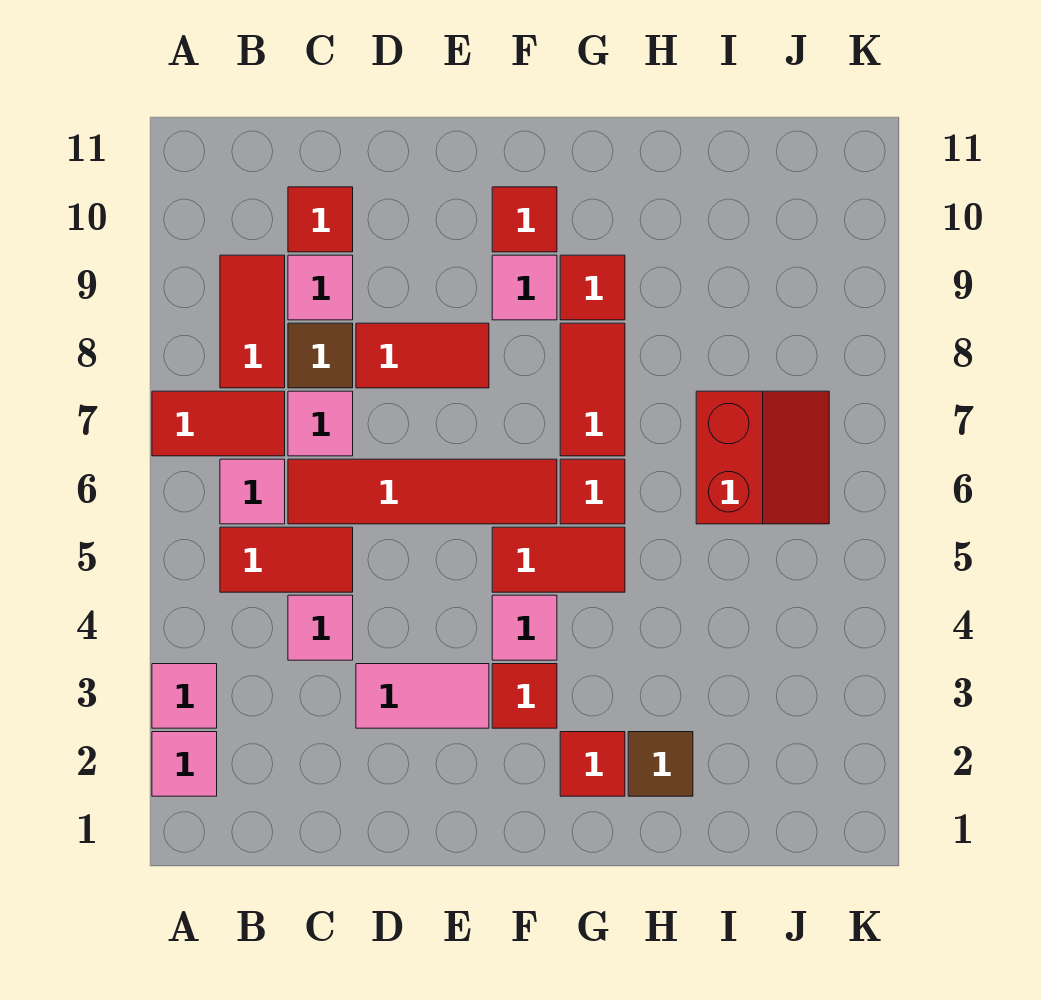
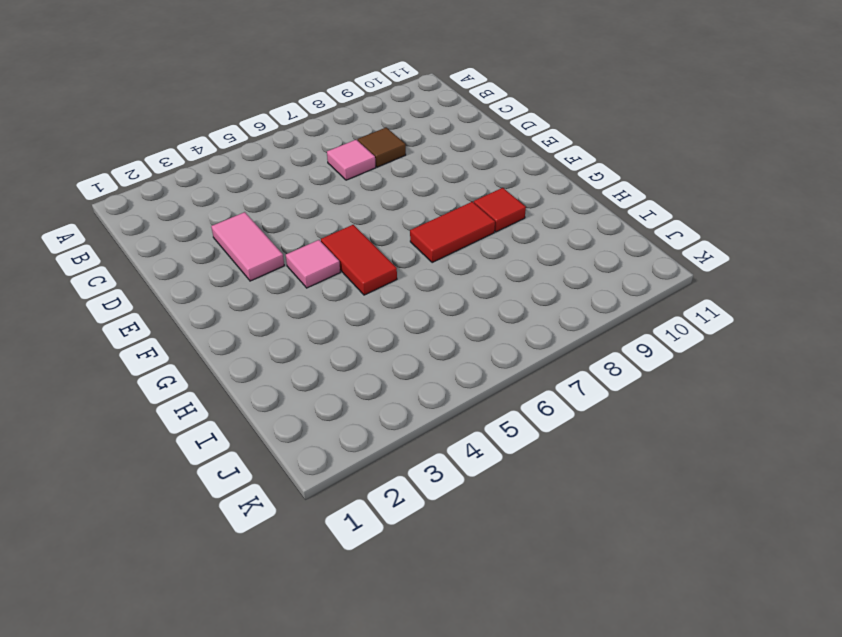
none -> pink tile A2 level 1
none -> pink tile A3 level 1
none -> red tile A7:B7 level 1

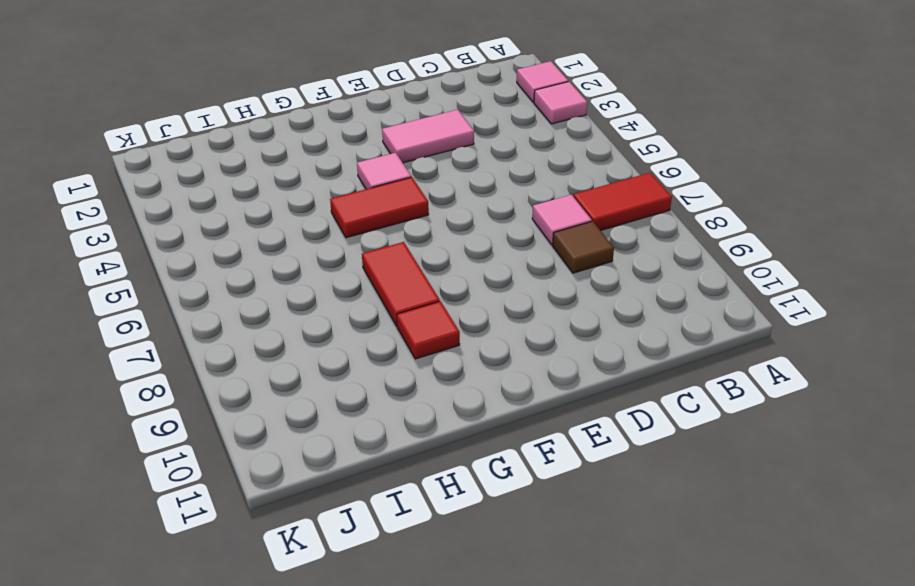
none -> red tile B5:C5 level 1
none -> pink tile B6 level 1
none -> red tile B8:B9 level 1

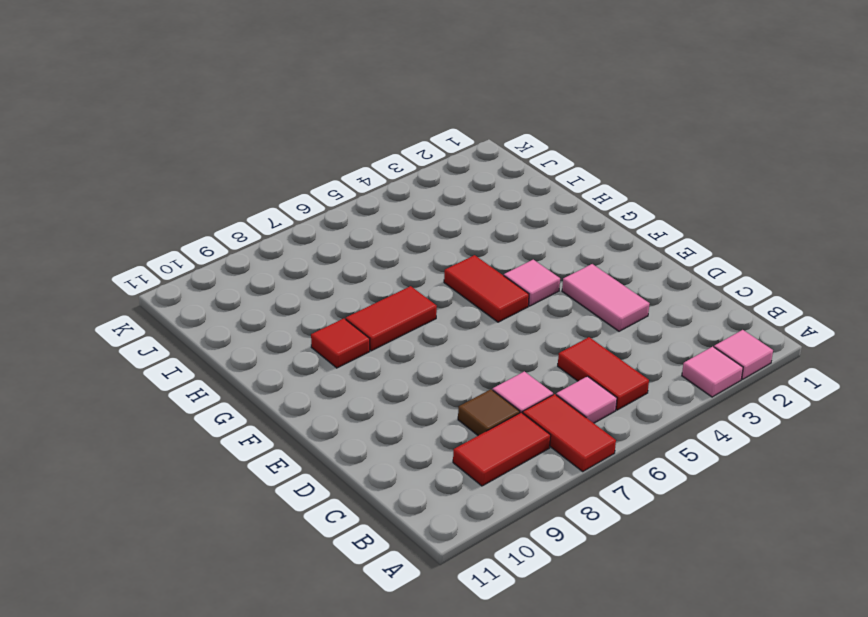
none -> pink tile C4 level 1
none -> red tile C6:F6 level 1
none -> pink tile C9 level 1

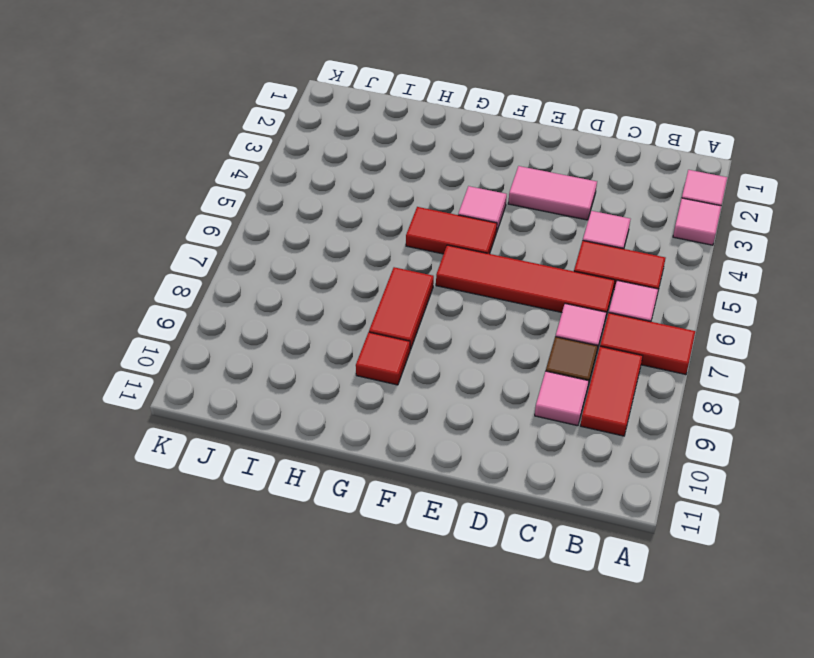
none -> red tile C10 level 1
none -> red tile D8:E8 level 1
none -> red tile F3 level 1

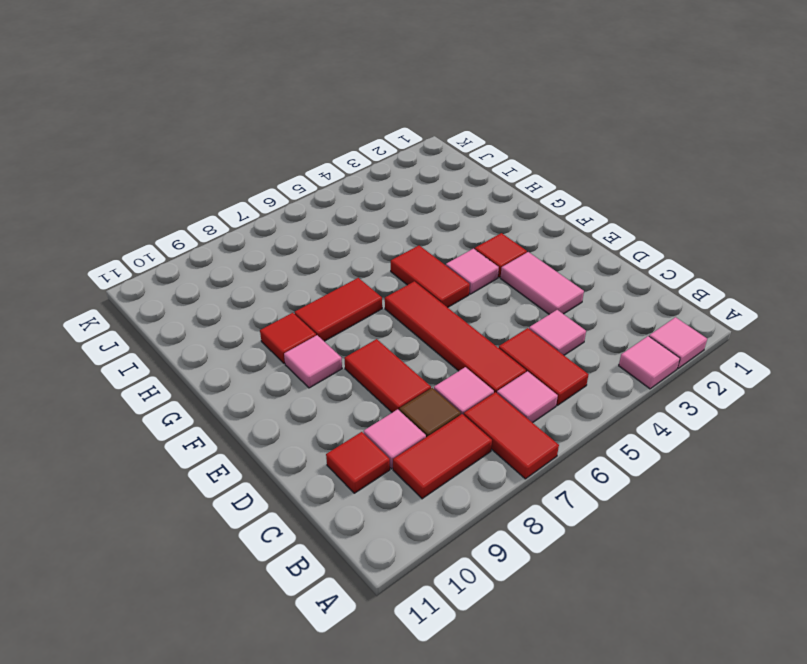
none -> red tile F10 level 1
none -> red tile G2 level 1
none -> red tile G6 level 1

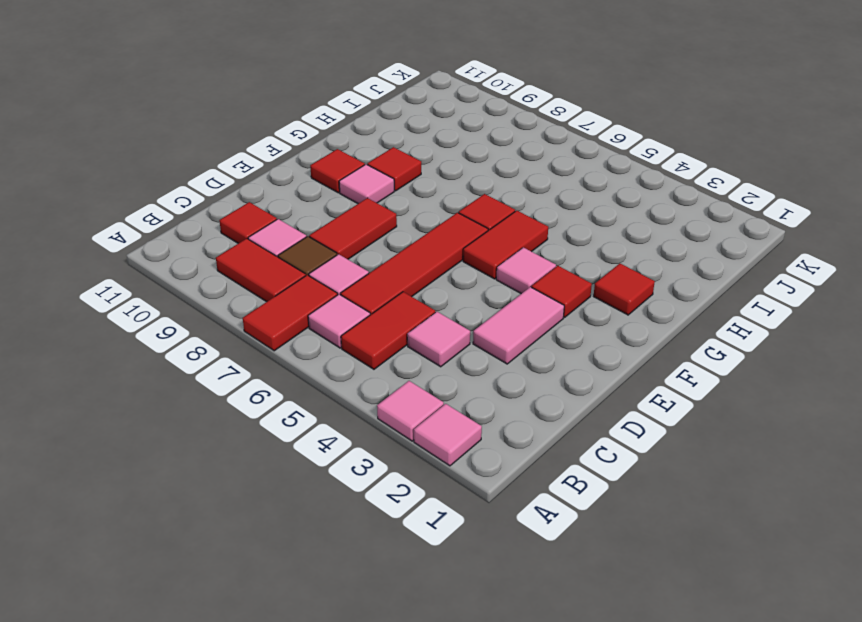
none -> red tile G7:G8 level 1
none -> brown tile H2 level 1
none -> red slope I6:J7 level 1 top I

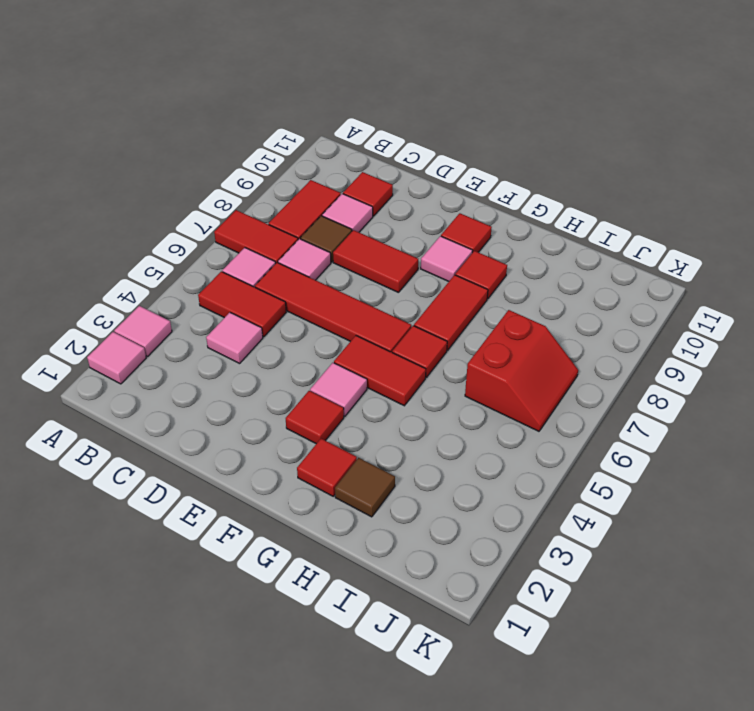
none -> pink tile D3:E3 level 1

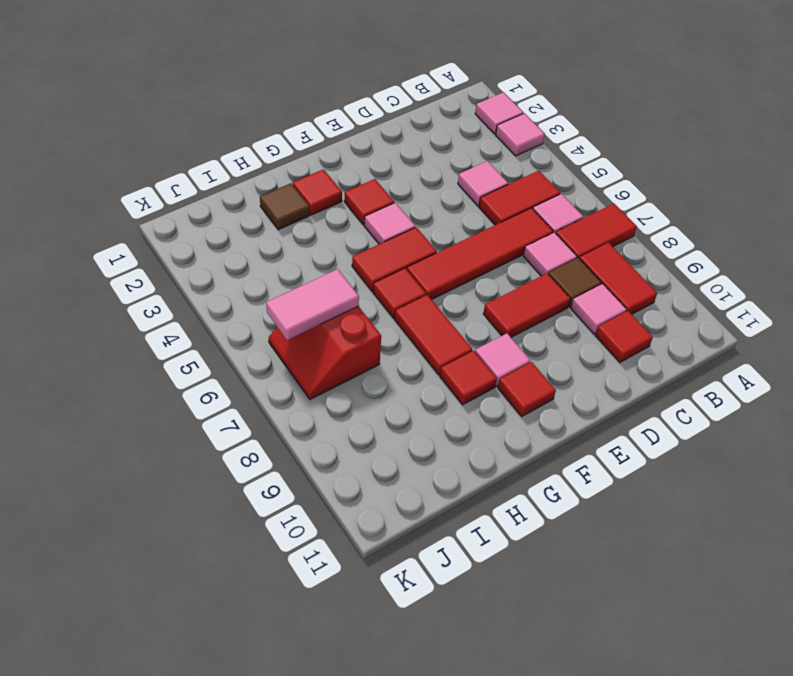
pink tile I6:J6 level 2 -> pink tile D3:E3 level 1

